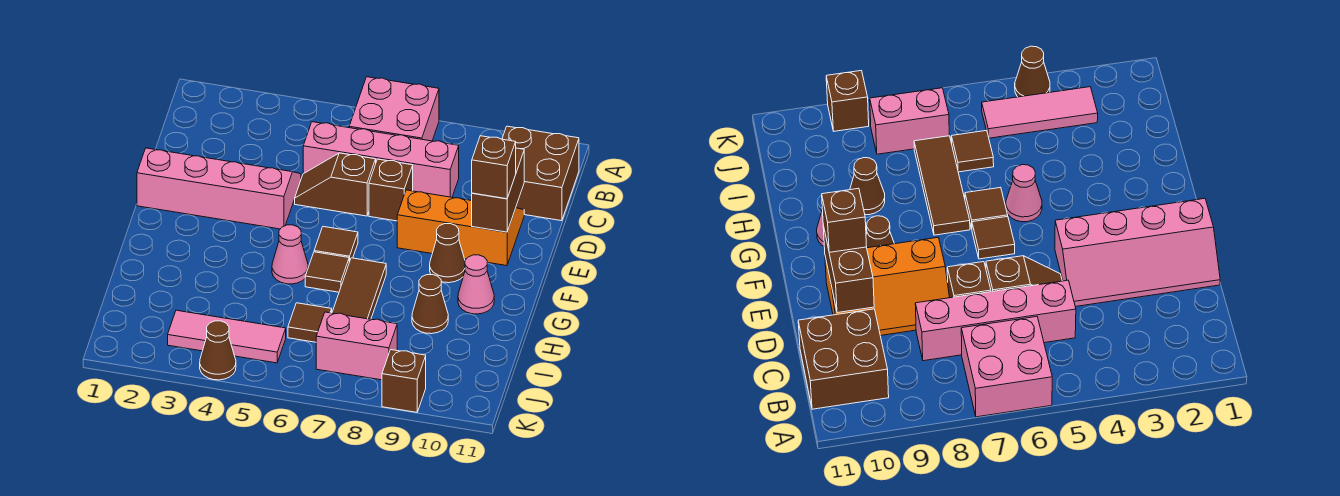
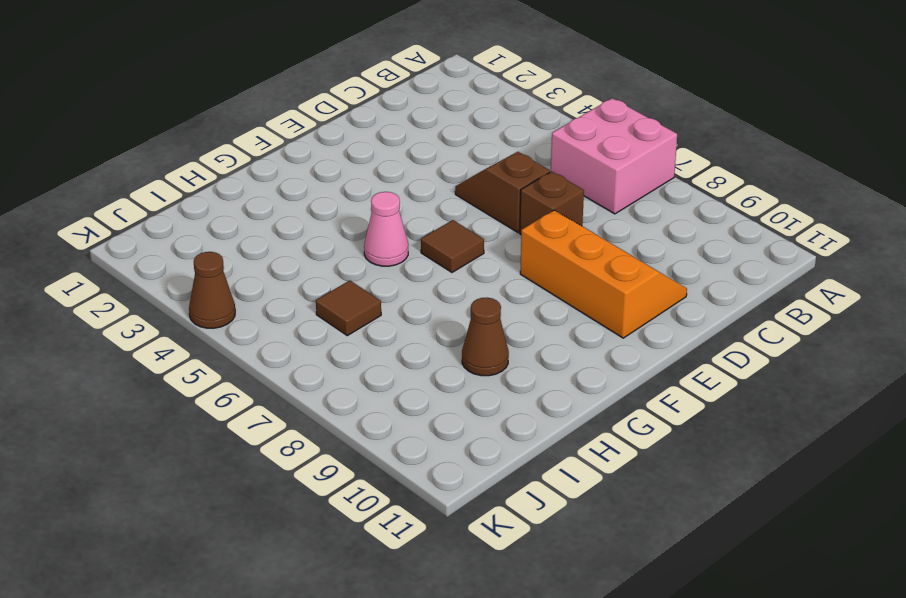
none -> brown brick B10:C11 level 1
none -> pink brick C5:C8 level 1
none -> pink slope D1:E4 level 1 top E

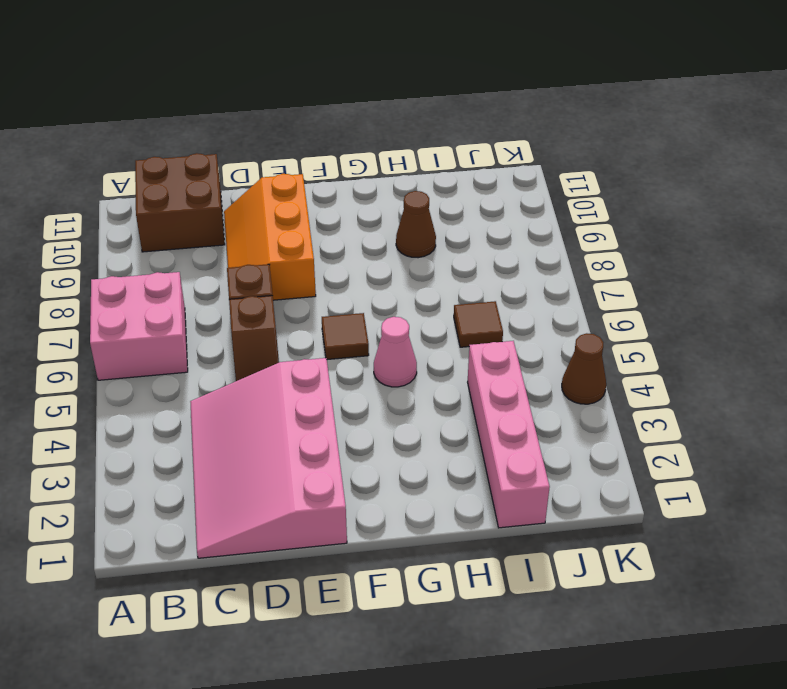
pink slope C1:E4 level 1 top E -> pink slope D1:E4 level 1 top E
pink brick I1:I4 level 1 -> pink brick C5:C8 level 1
none -> brown cone F9 level 1
none -> brown tile G6 level 1
none -> brown tile G7:I7 level 1

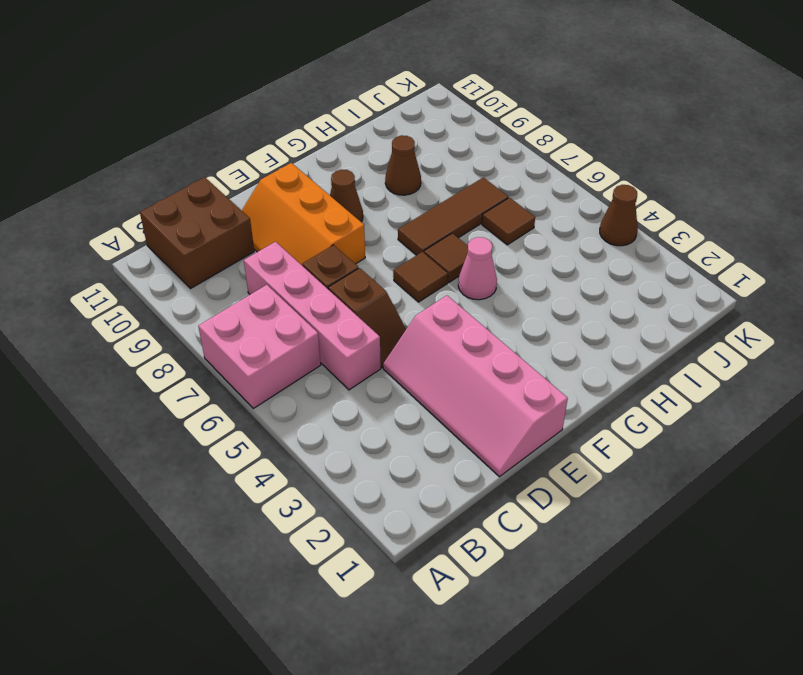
none -> pink cone G10 level 1
none -> pink tile J3:J5 level 1
none -> pink brick J7:J8 level 1

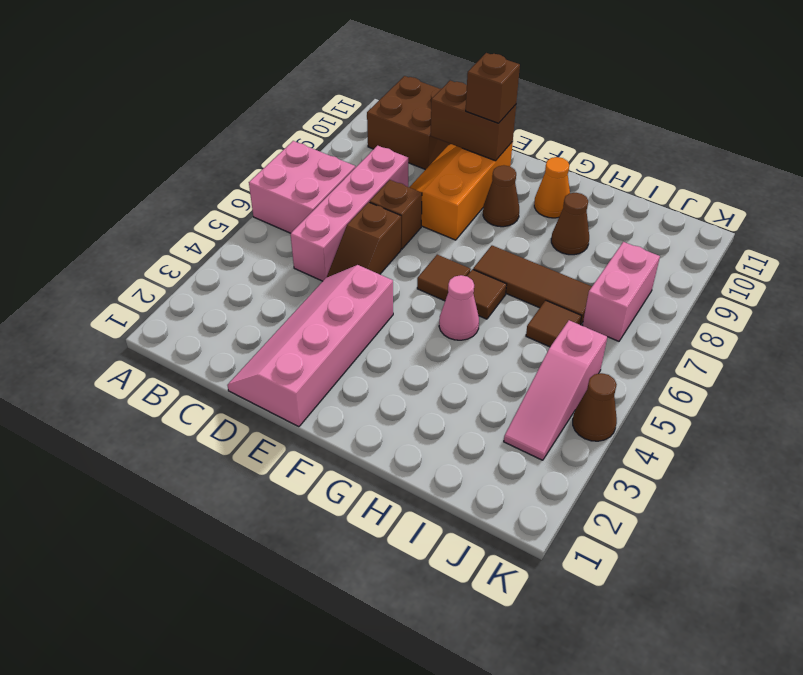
orange cone G10 level 1 -> pink cone G10 level 1
pink slope J3:J5 level 1 top 5 -> pink tile J3:J5 level 1
none -> brown brick K9 level 1

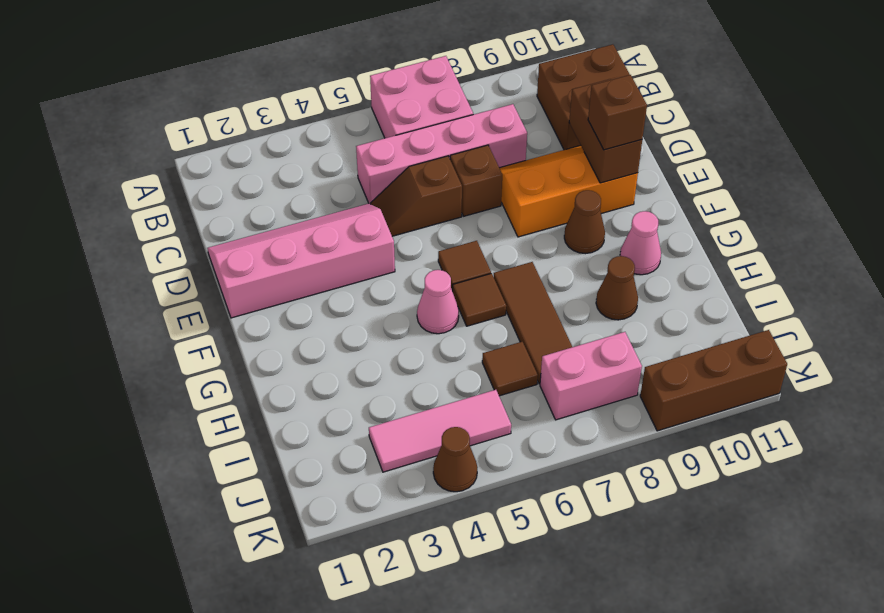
brown brick K9:K11 level 1 -> brown brick K9 level 1

